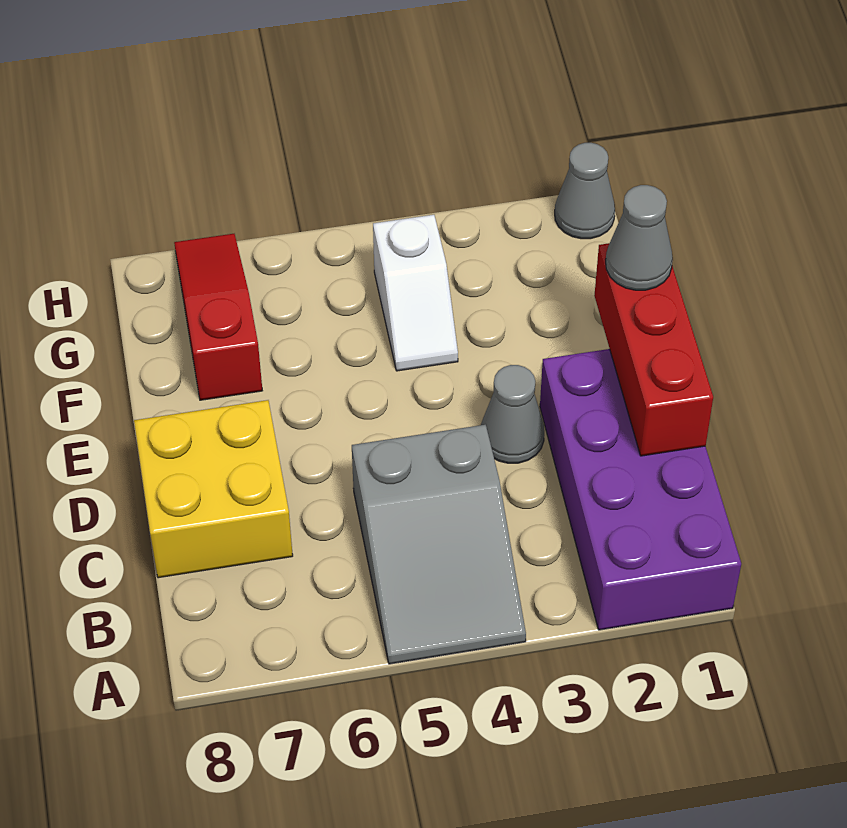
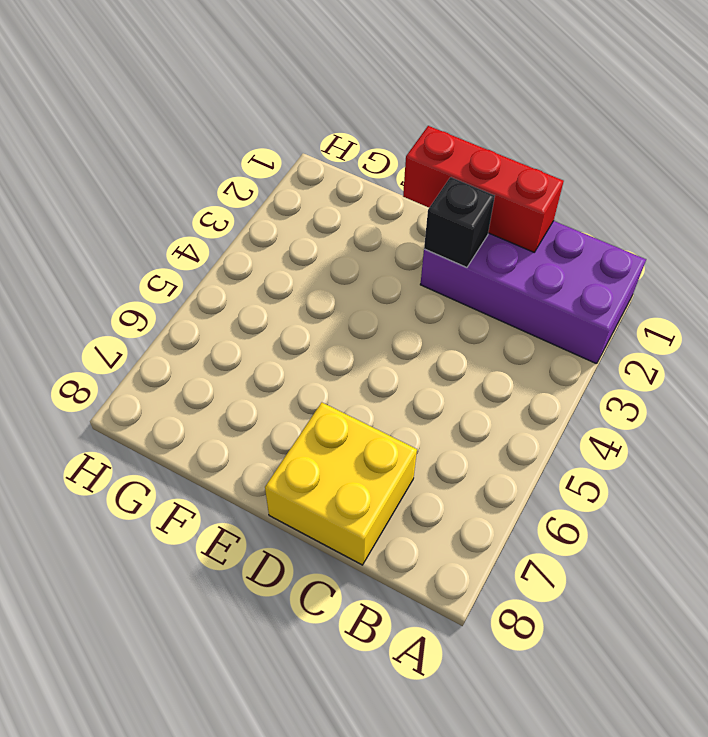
black brick D2 level 2 -> none
none -> grey slope A4:C5 level 1 top C
none -> grey cone D3 level 1

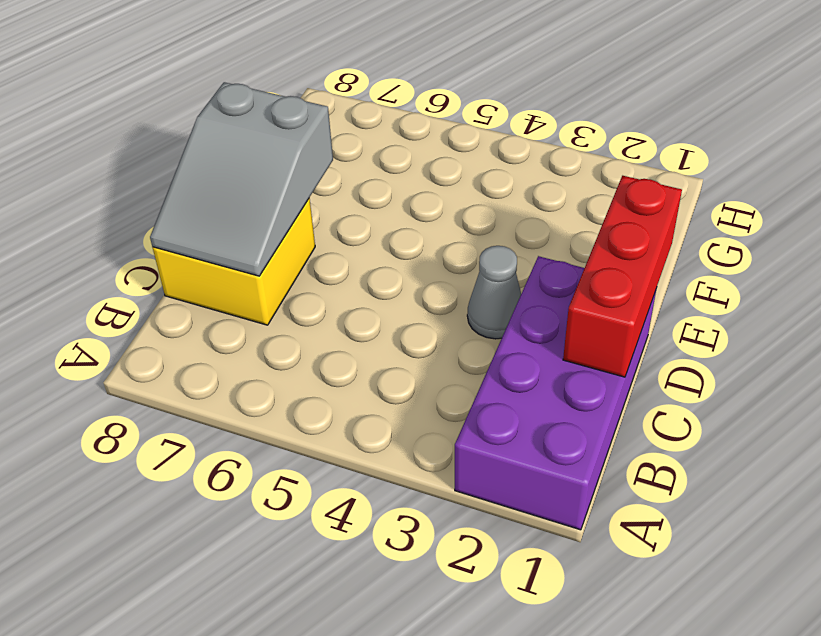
grey slope C7:E8 level 2 top E -> grey slope A4:C5 level 1 top C
none -> white slope F4:G4 level 1 top G
none -> red slope F7:H7 level 1 top F

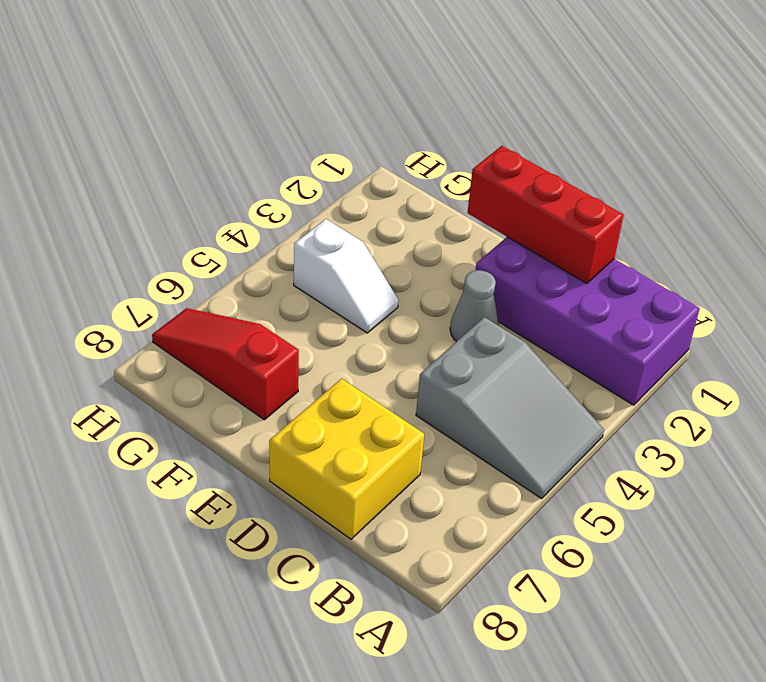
none -> grey cone H1 level 1
none -> grey cone E1 level 3

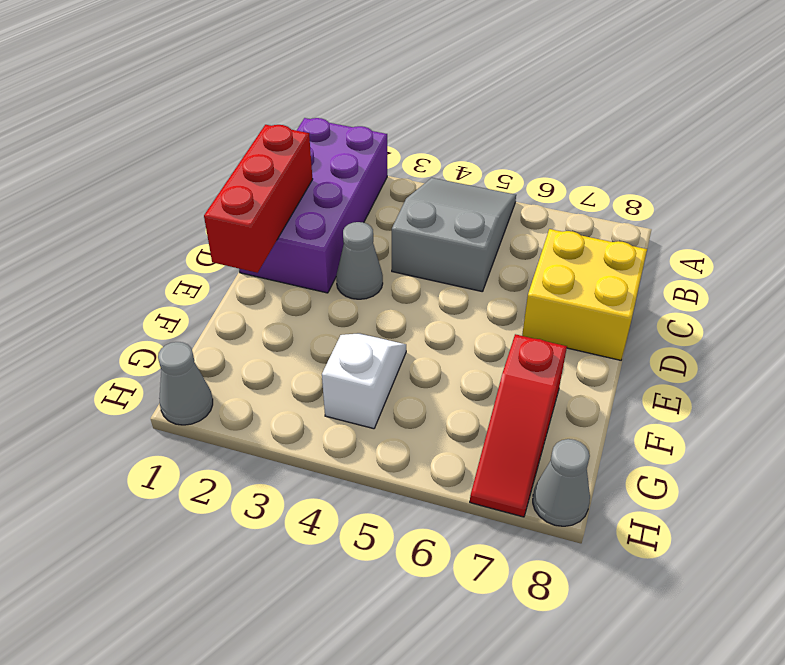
grey cone H8 level 1 -> grey cone E1 level 3

